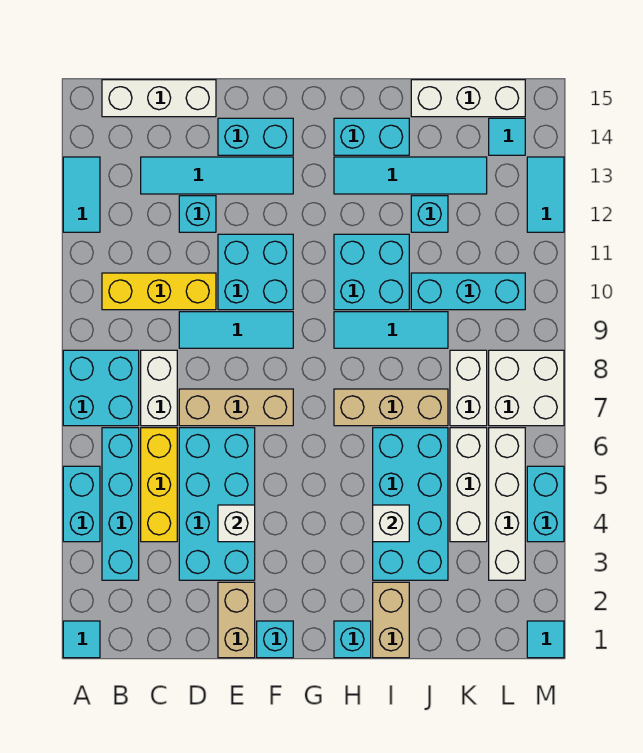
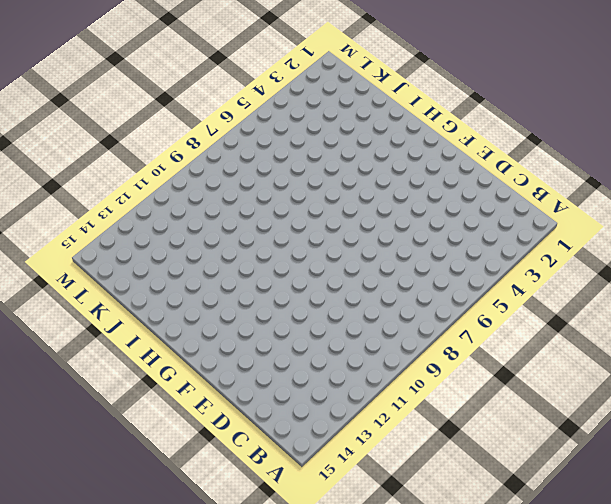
none -> cyan tile A1 level 1
none -> cyan brick A4:A5 level 1
none -> cyan brick A7:B8 level 1
none -> cyan tile A12:A13 level 1

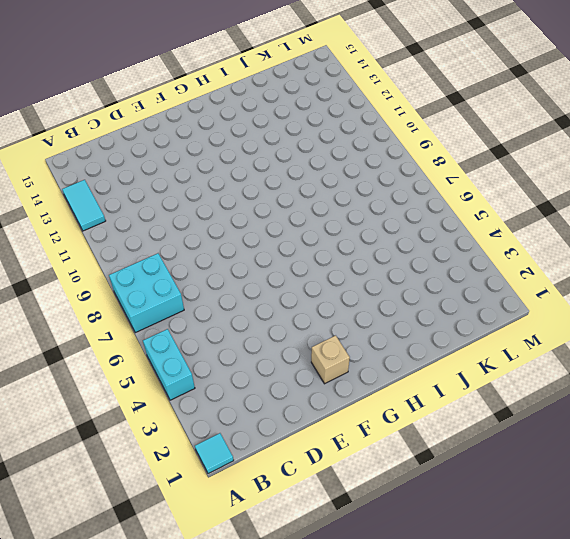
tan brick F2 level 1 -> none
none -> cyan brick B3:B6 level 1
none -> yellow brick B10:D10 level 1
none -> white brick B15:D15 level 1
none -> yellow brick C4:C6 level 1

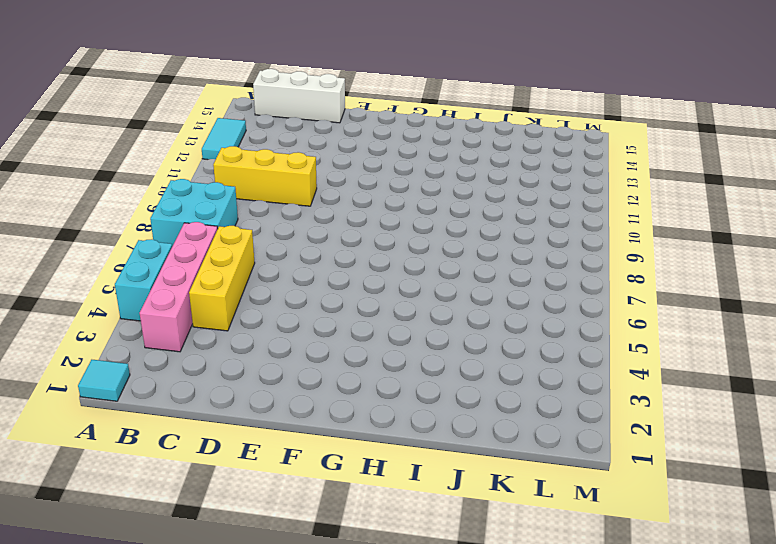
pink brick B3:B6 level 1 -> cyan brick B3:B6 level 1
none -> white brick C7:C8 level 1
none -> cyan tile C13:F13 level 1
none -> cyan brick D3:E6 level 1
none -> tan brick D7:F7 level 1

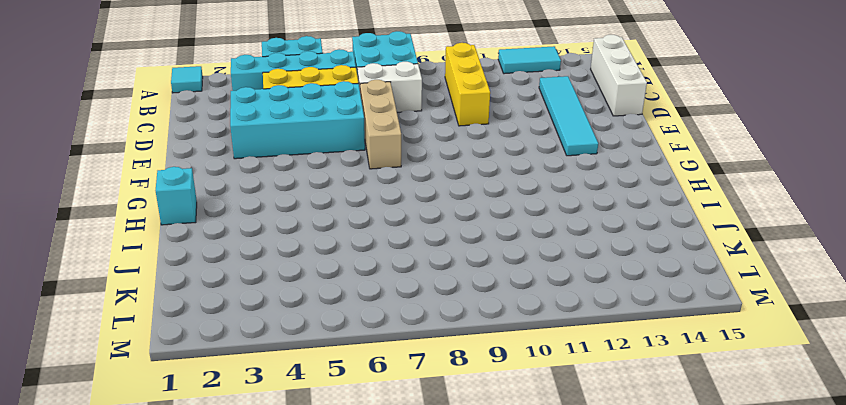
none -> cyan tile D9:F9 level 1
none -> cyan brick D12 level 1
none -> tan brick E1:E2 level 1
none -> cyan brick E10:F11 level 1

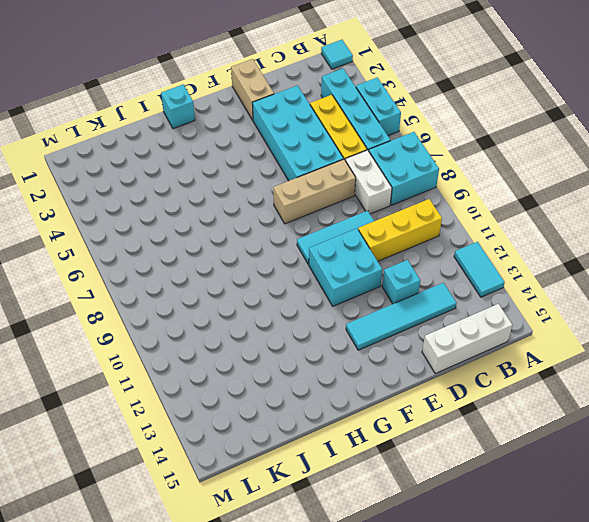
none -> cyan brick E14:F14 level 1
none -> cyan brick F1 level 1
none -> tan brick H7:J7 level 1
none -> cyan tile H9:J9 level 1

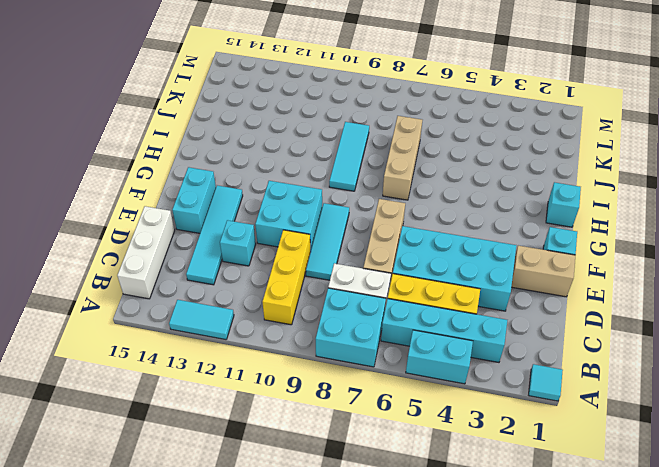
none -> cyan brick H10:I11 level 1
none -> cyan tile H13:K13 level 1
none -> cyan brick H14:I14 level 1
none -> tan brick I1:I2 level 1

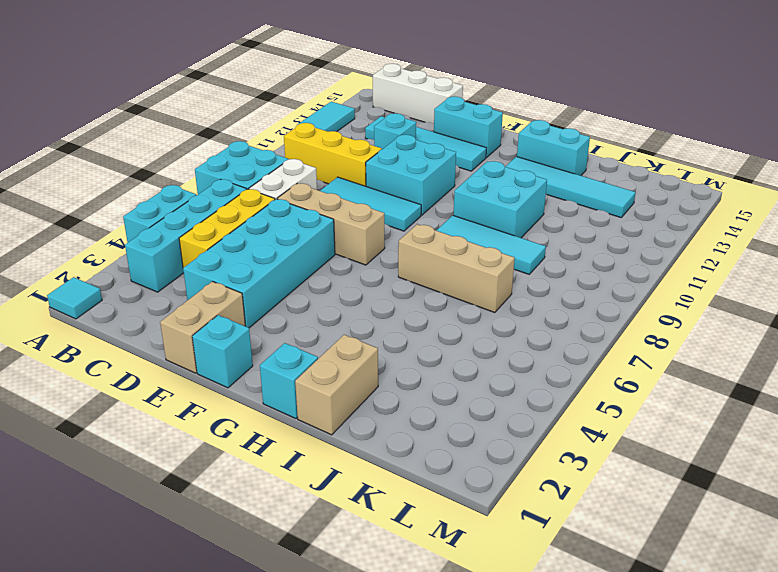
none -> cyan brick I3:J6 level 1
none -> cyan brick J10:L10 level 1
none -> cyan brick J12 level 1
none -> white brick J15:L15 level 1

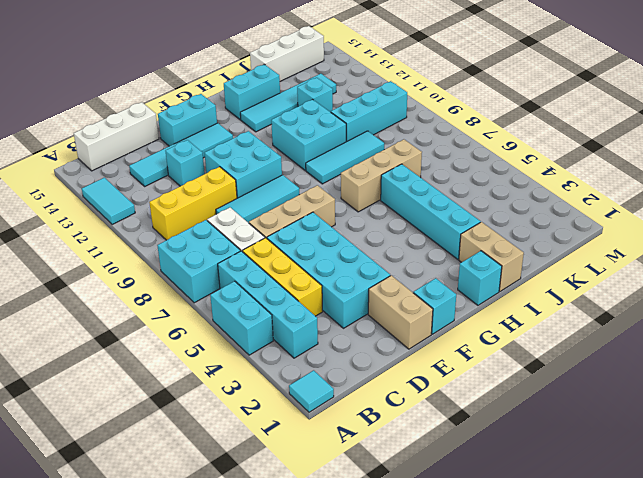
cyan brick I3:I6 level 1 -> cyan brick I3:J6 level 1
none -> white brick K4:K6 level 1
none -> white brick K7:K8 level 1
none -> white brick L3:L6 level 1
none -> white brick L7:M8 level 1

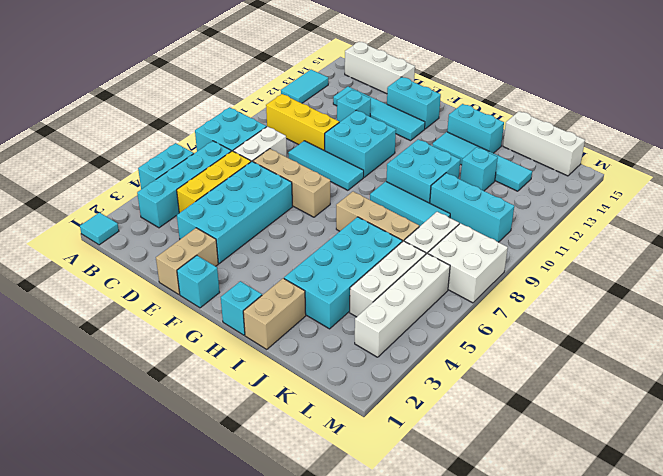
none -> cyan tile L14 level 1
none -> cyan tile M1 level 1
none -> cyan brick M4:M5 level 1
none -> cyan tile M12:M13 level 1

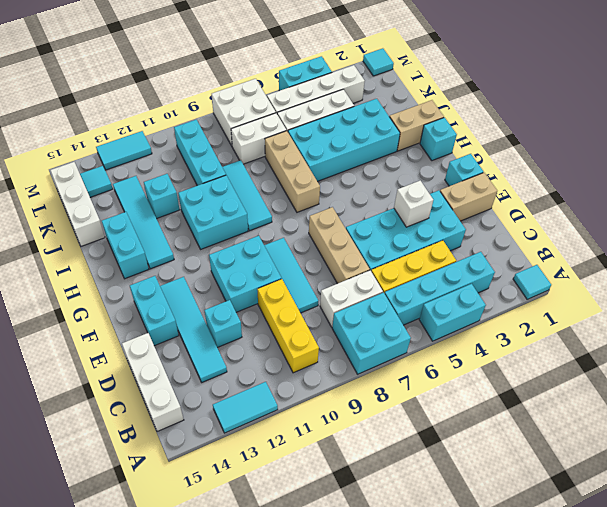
none -> white brick I4 level 2

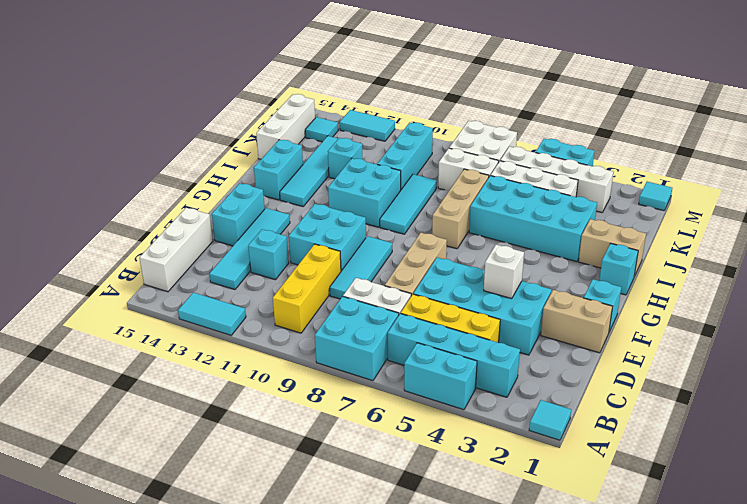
none -> white brick I4 level 2

